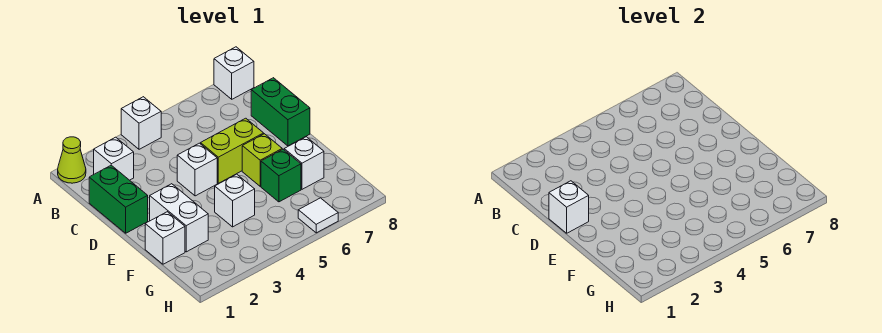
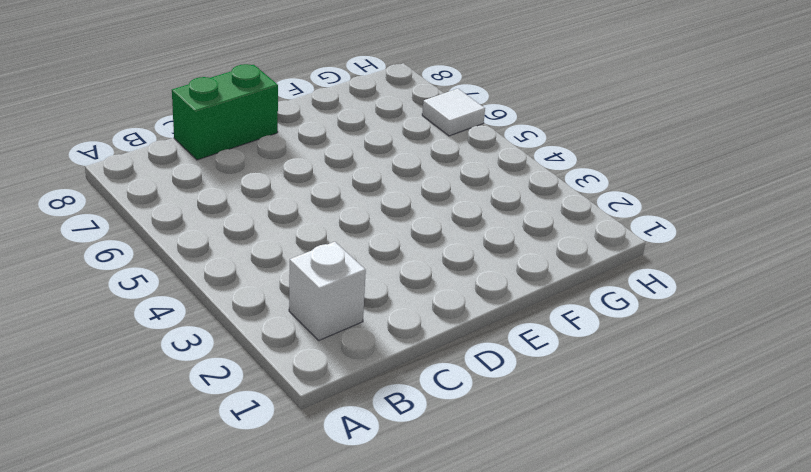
none -> lime cone A1 level 1
none -> white brick A4 level 1
none -> white brick A8 level 1

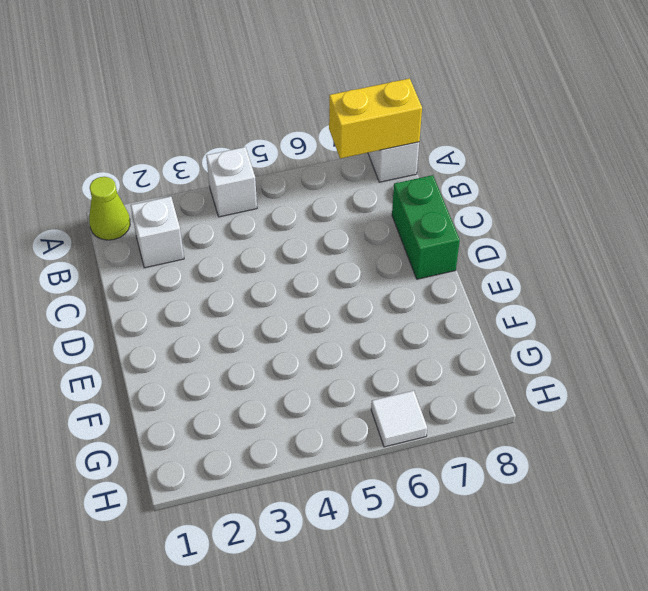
yellow brick A7:A8 level 2 -> none
none -> green brick C1:D1 level 1
none -> white brick D4 level 1
none -> lime brick D5:D6 level 1

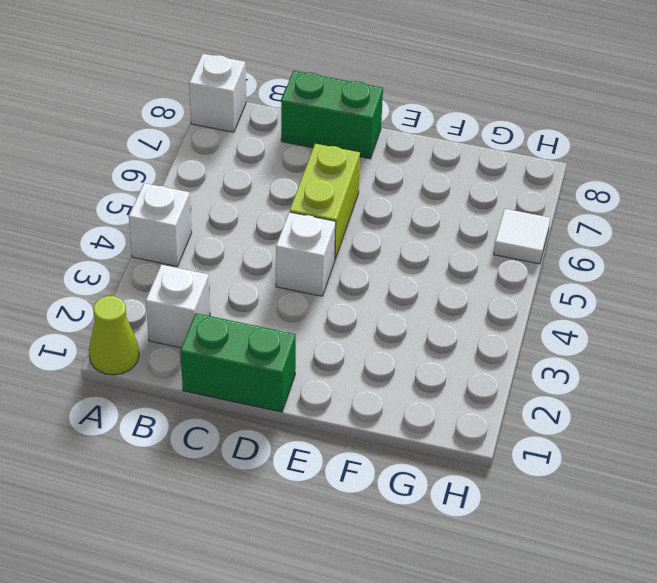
none -> white brick E2:F2 level 1
none -> lime brick E6 level 1
none -> white brick F1 level 1

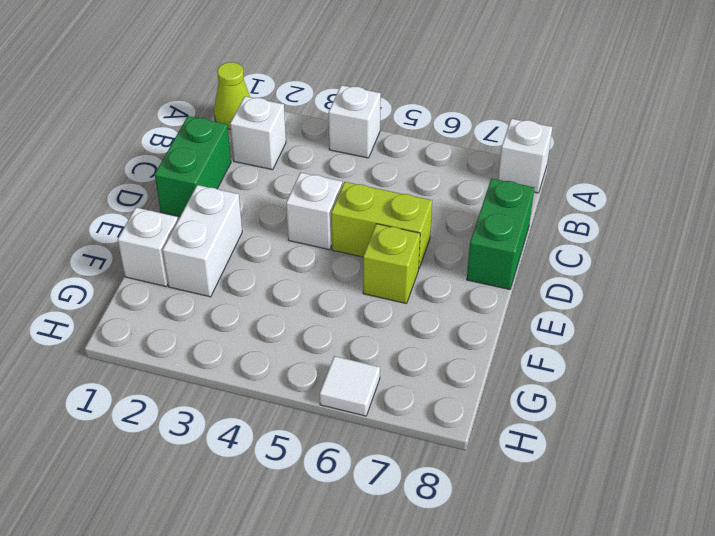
none -> white brick F4 level 1
none -> green brick F6 level 1
none -> white brick F7 level 1

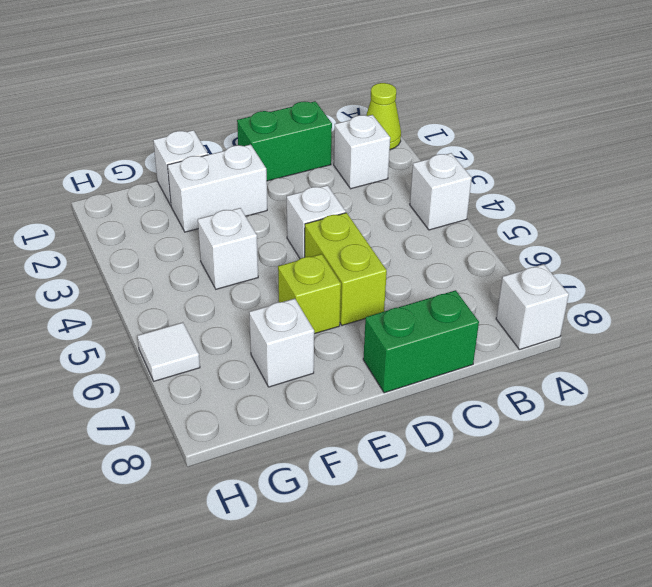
none -> green brick F6 level 1
none -> white brick D1 level 2

